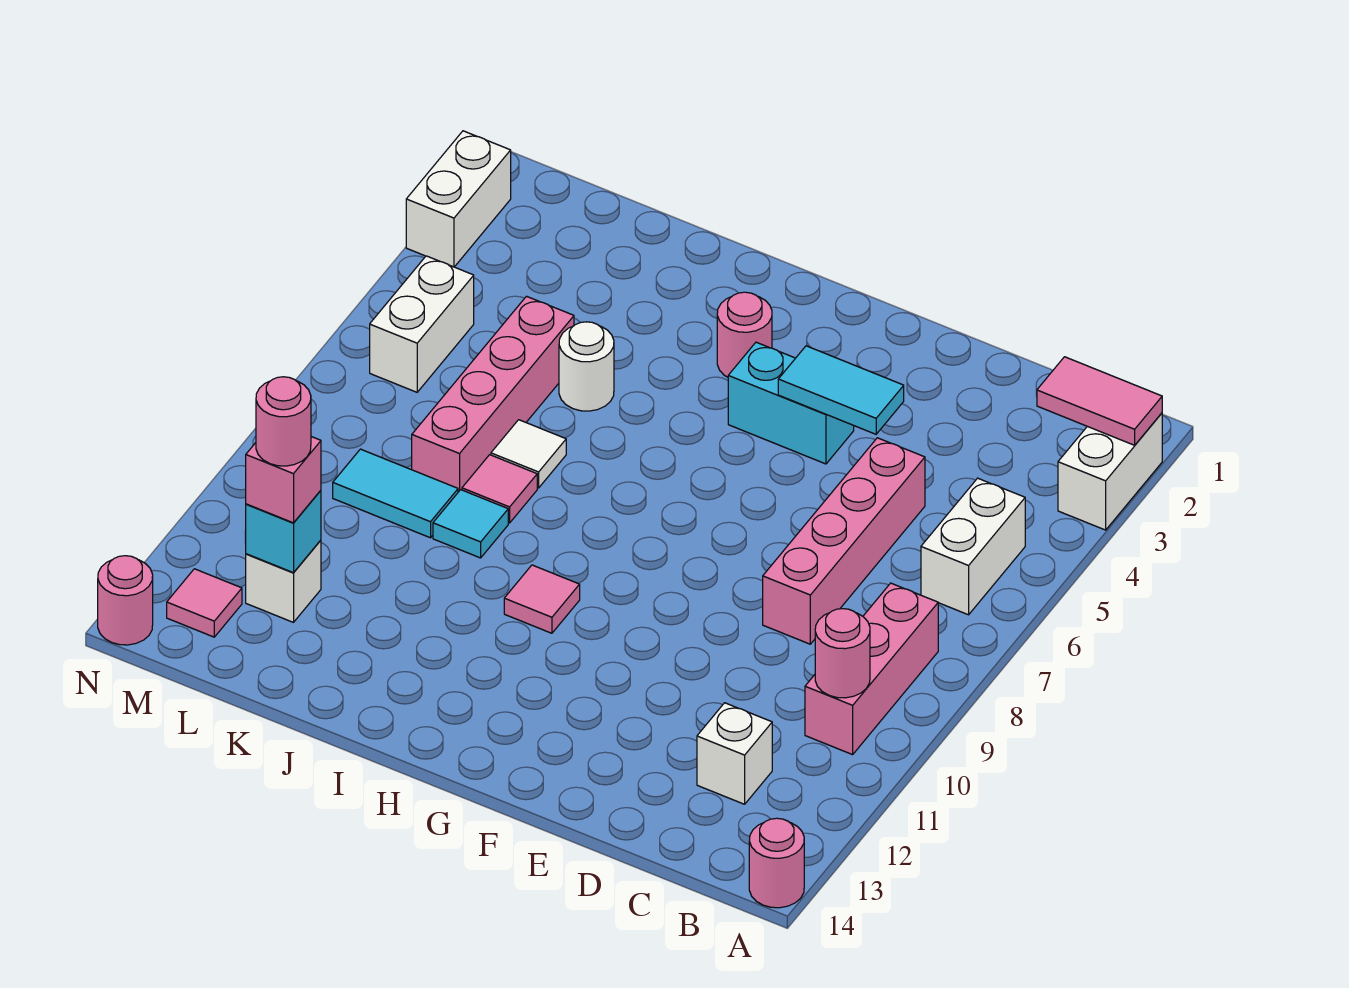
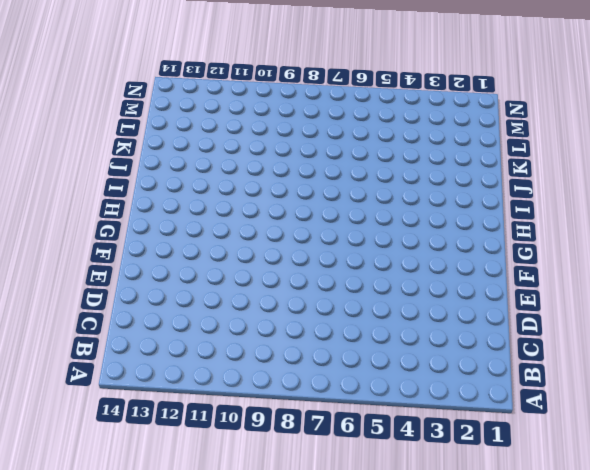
none -> white brick A2:A3 level 1
none -> pink round brick A14 level 1
none -> white brick B5:B6 level 1

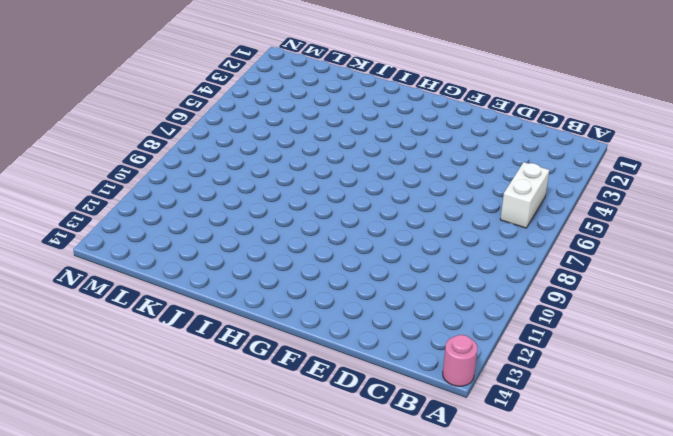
none -> white brick A2:A3 level 1
none -> pink brick B8:B10 level 1
none -> white brick C12 level 1

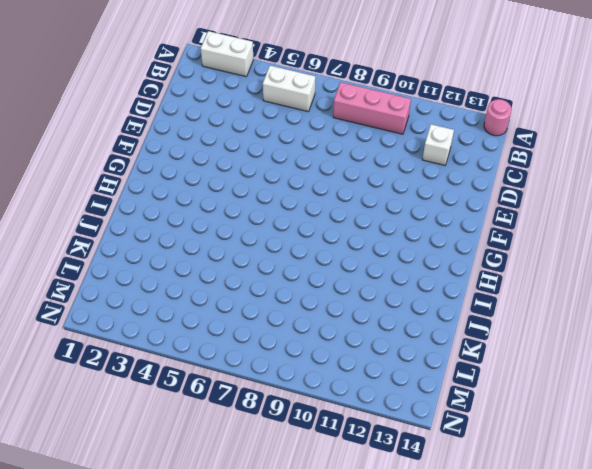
none -> pink brick D5:D8 level 1
none -> cyan brick F4:G4 level 1
none -> pink round brick H3 level 1

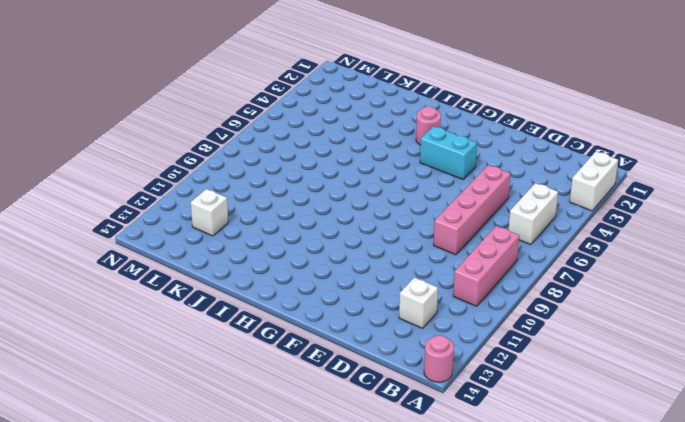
none -> pink tile H10 level 1
none -> white round brick J5 level 1
none -> white tile J7 level 1

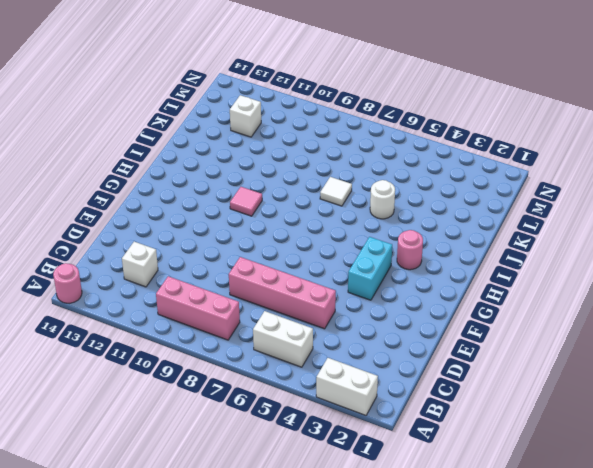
none -> pink tile J8 level 1
none -> cyan tile J9 level 1
none -> pink brick K5:K8 level 1

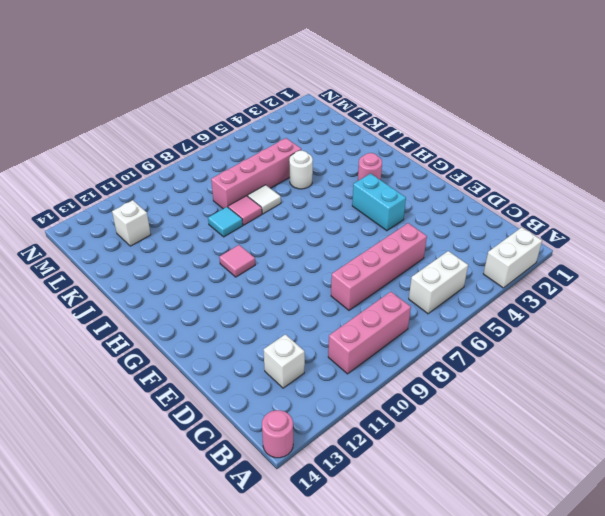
none -> cyan tile K9:L9 level 1
none -> white brick M5:M6 level 1
none -> pink tile M13 level 1

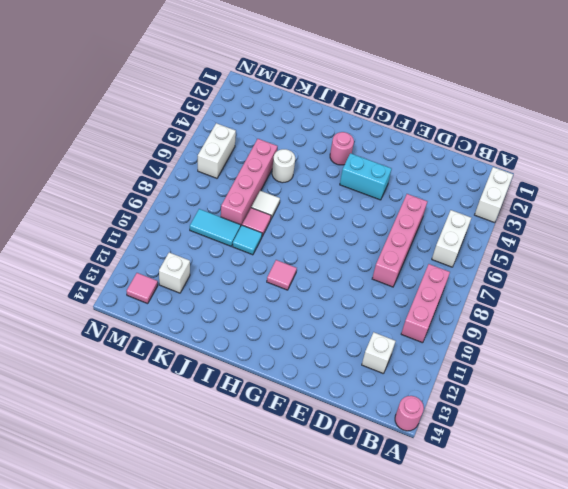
none -> white brick N2:N3 level 1
none -> pink round brick N14 level 1
none -> pink tile A2:B2 level 2

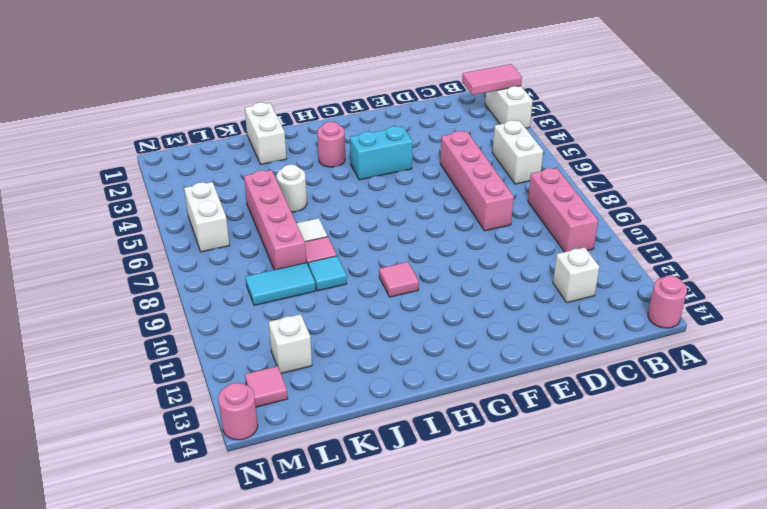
white brick J1:J2 level 1 -> white brick N2:N3 level 1
none -> pink round brick B10 level 2
none -> cyan tile E4:F4 level 2
none -> cyan brick L12 level 2

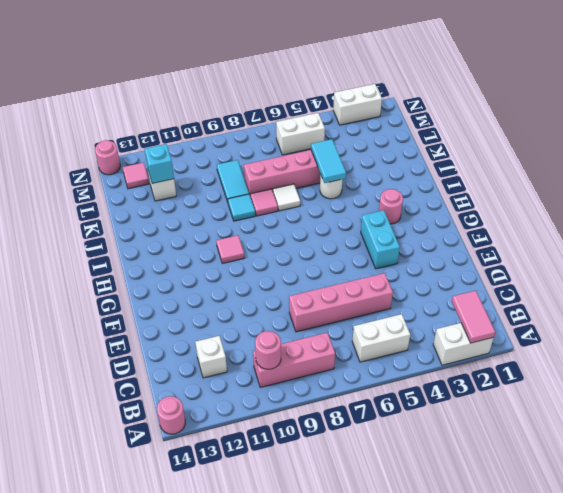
cyan tile J5:K5 level 2 -> cyan tile E4:F4 level 2
none -> pink brick L12 level 3
none -> pink round brick L12 level 4

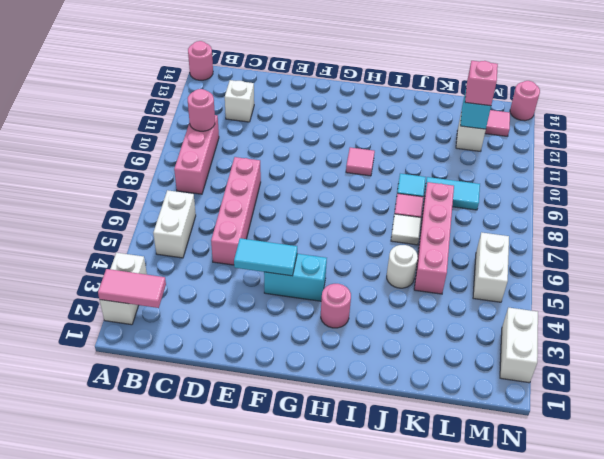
none -> pink round brick L12 level 4

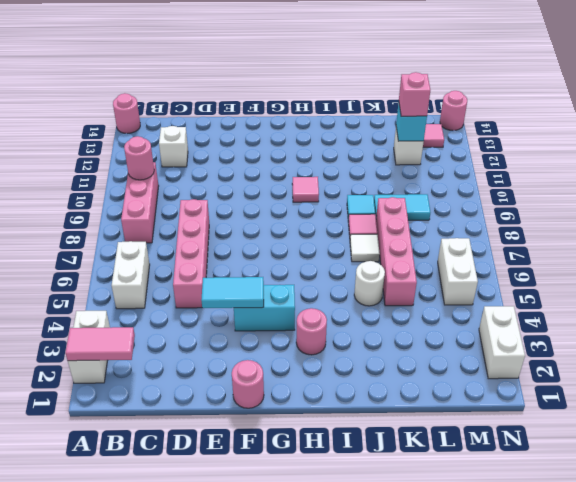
pink round brick F1 level 1 -> pink round brick L12 level 4

